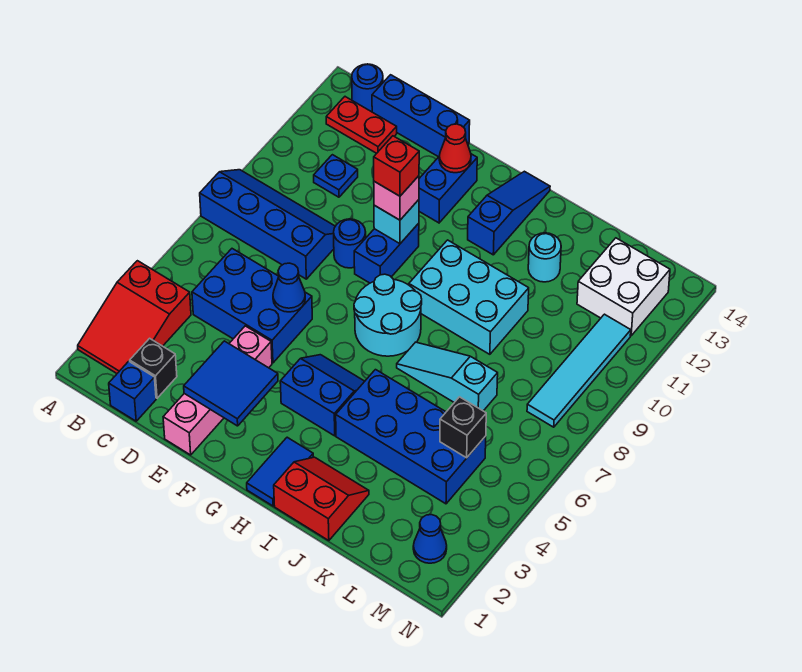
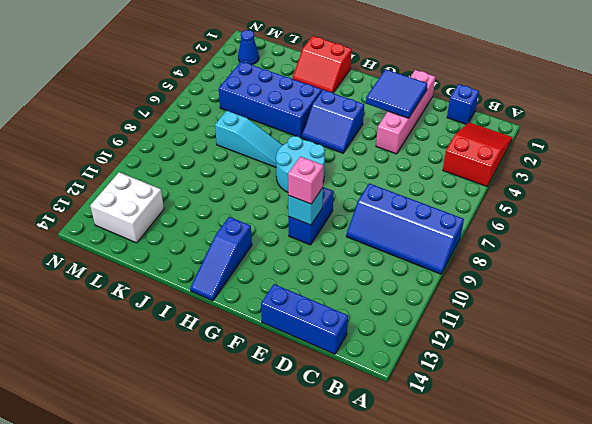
none -> red plate B13:C13 level 1
none -> blue round brick B14 level 1
none -> black brick C2 level 1
none -> blue brick C5:E6 level 1

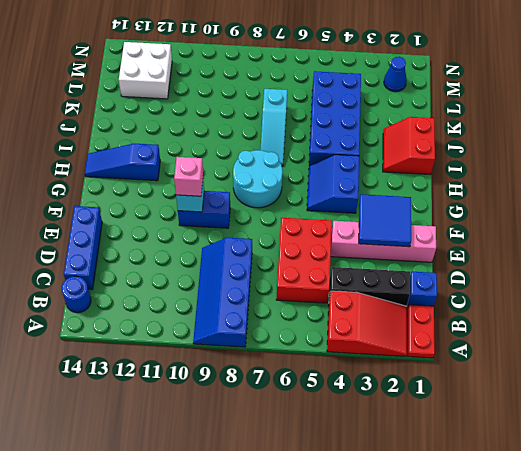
red plate A1:B1 level 1 -> red plate B13:C13 level 1
black brick C2:C4 level 1 -> black brick C2 level 1
red brick C5:E6 level 1 -> blue brick C5:E6 level 1
none -> blue plate C11 level 1
none -> blue round brick E9 level 1
none -> blue brick F12:F13 level 1
none -> blue tile H1:H2 level 1

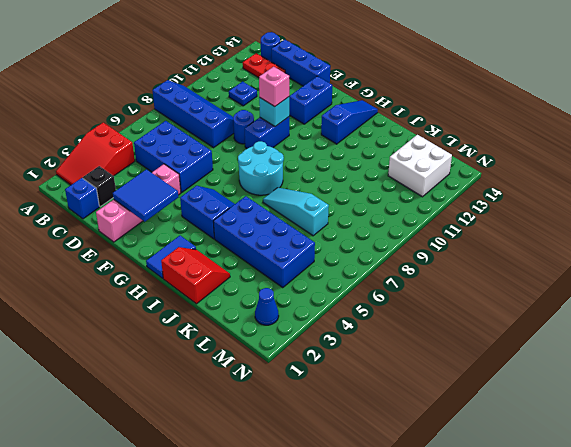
none -> cyan brick H9:J10 level 1
none -> cyan round brick J12 level 1
none -> cyan tile M8:M11 level 1
none -> blue cone E6 level 2

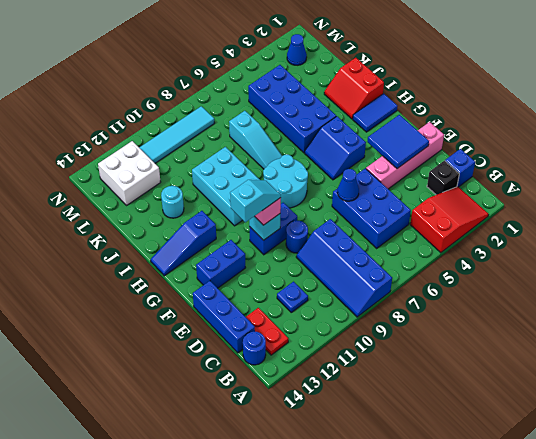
cyan slope F10:F11 level 4 top 11 -> red brick F10 level 4
none -> red cone F13 level 2
none -> black brick L5 level 2

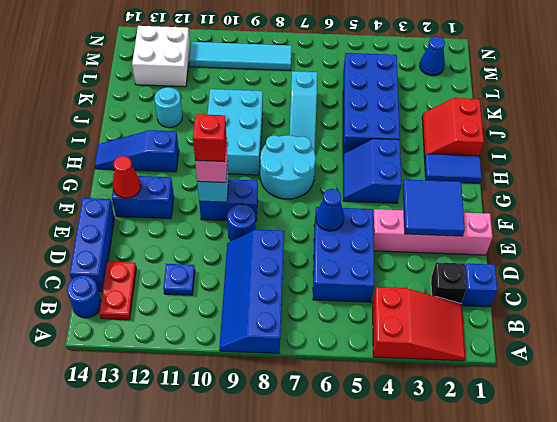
none -> black brick L5 level 2

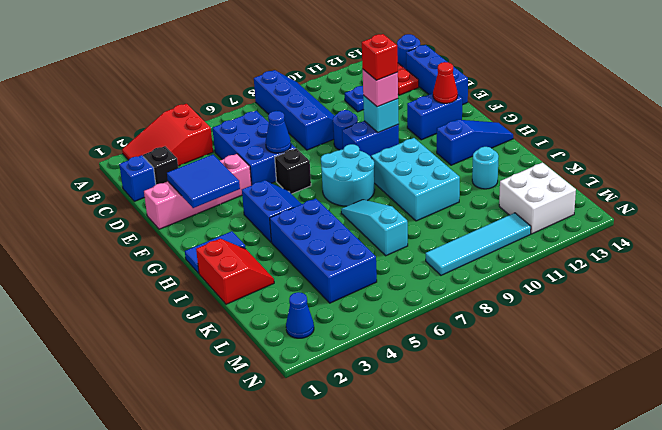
black brick F6 level 1 -> black brick L5 level 2

